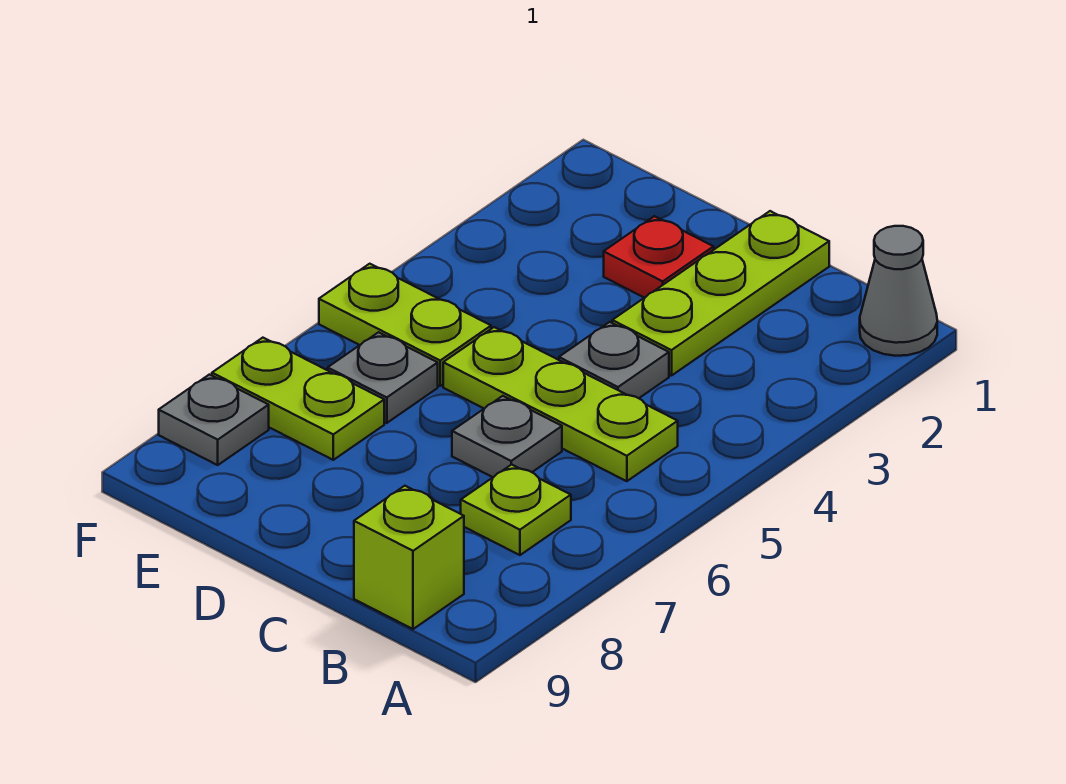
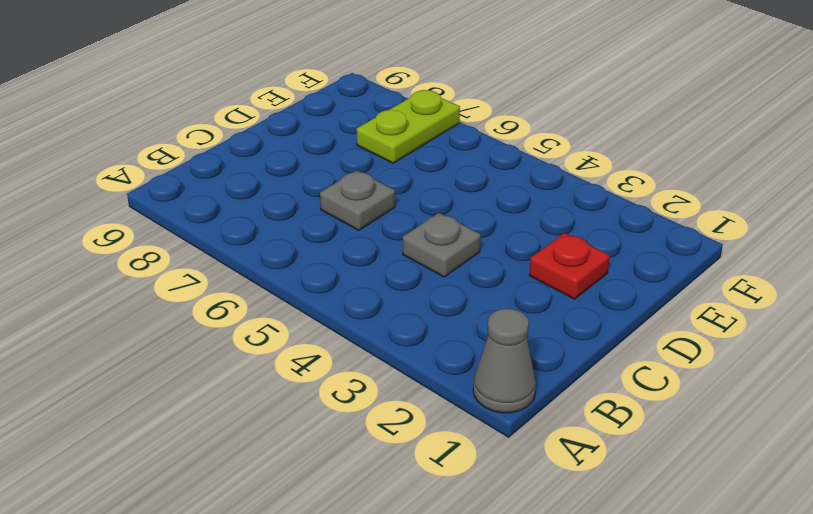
none -> lime plate B5:D5 level 1
none -> lime plate B7 level 1
none -> lime brick B9 level 1

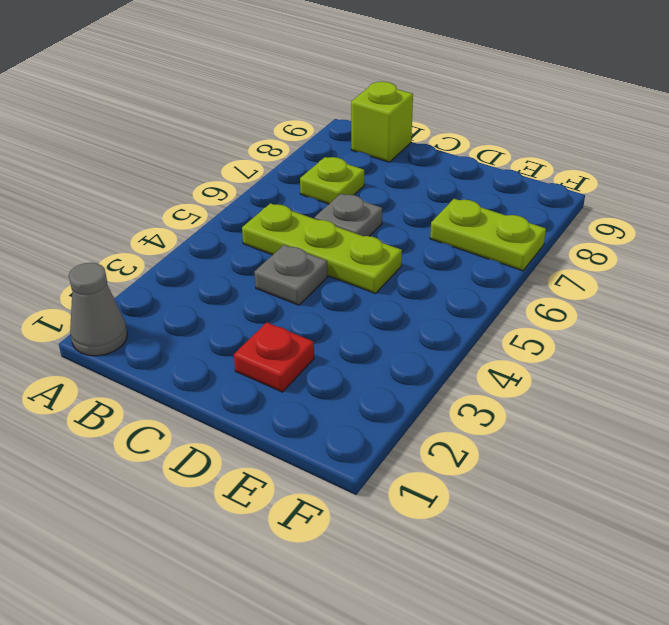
none -> lime plate C1:C3 level 1
none -> lime plate E5:F5 level 1
none -> grey plate E6 level 1

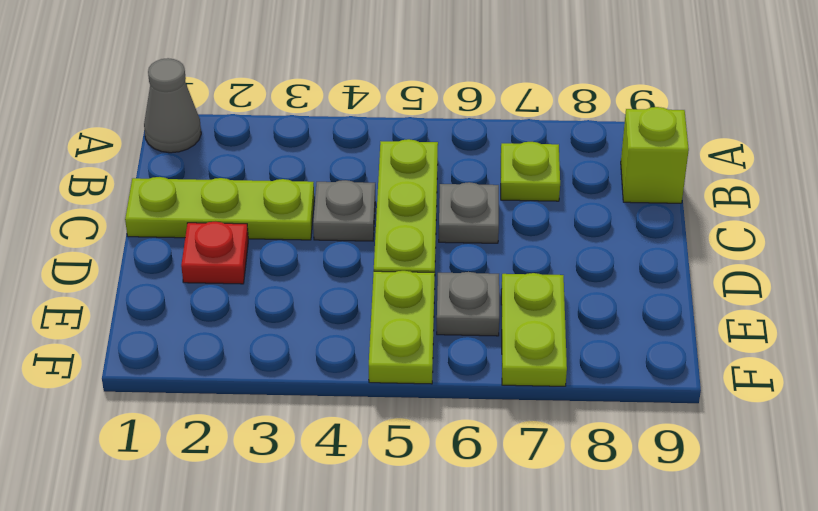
none -> grey plate F8 level 1

